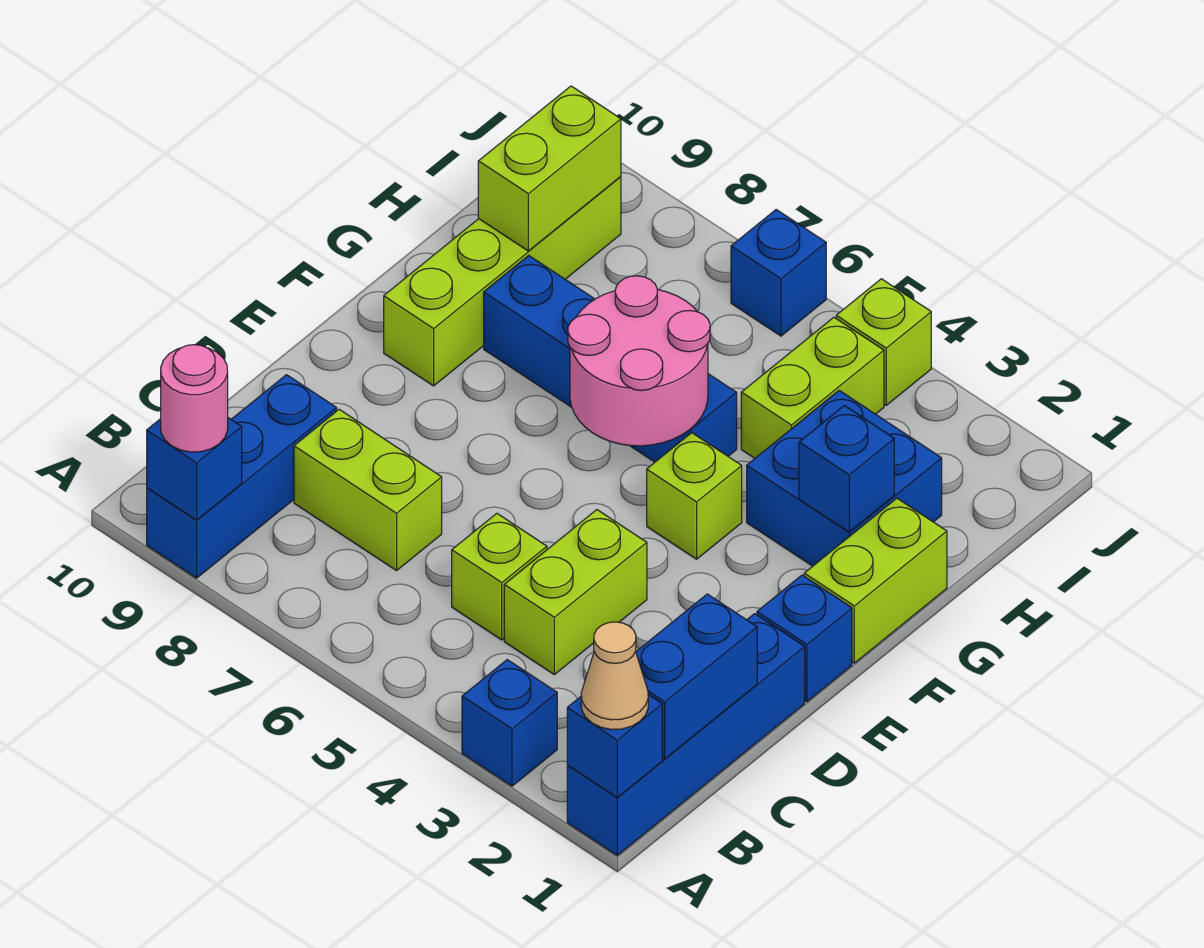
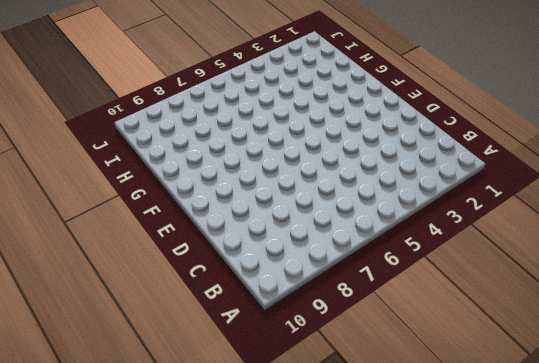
none -> blue brick A1:D1 level 1
none -> blue brick A3 level 1
none -> blue brick A9:C9 level 1

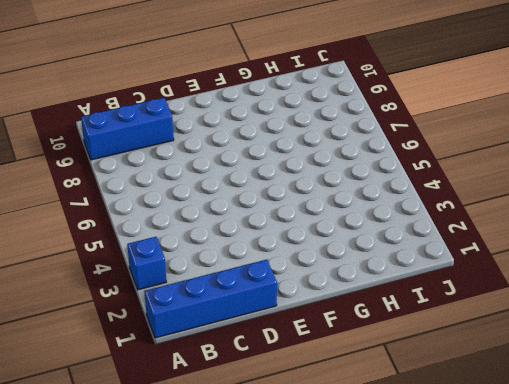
none -> lime brick C4:D4 level 1
none -> lime brick C5 level 1
none -> lime brick C7:C8 level 1

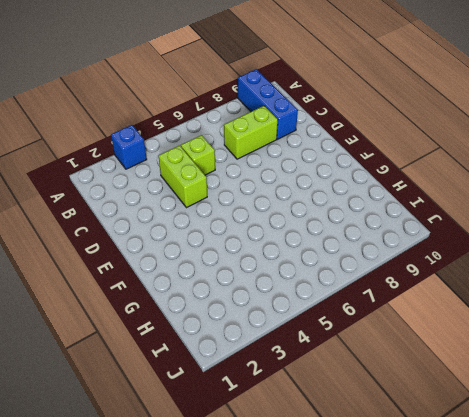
none -> blue brick A1:D1 level 1
none -> blue brick E1 level 1
none -> lime brick F1:G1 level 1

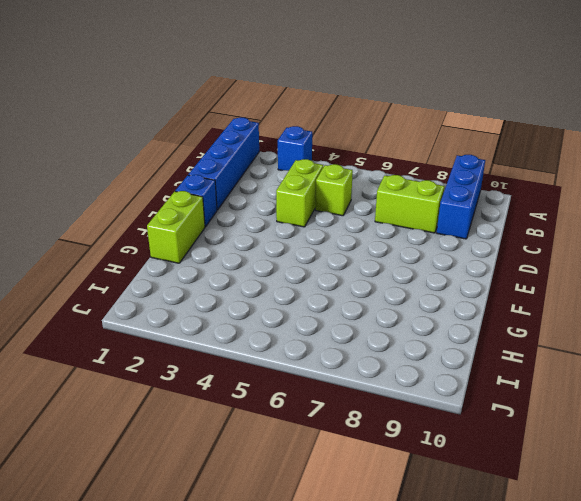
none -> lime brick F4 level 1
none -> lime brick F9:I9 level 1
none -> blue brick G2:H3 level 1

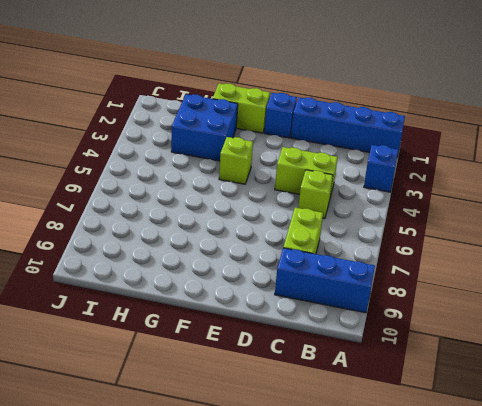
none -> lime brick F9:I9 level 1
none -> blue brick G5:G8 level 1
none -> lime brick H4:I4 level 1

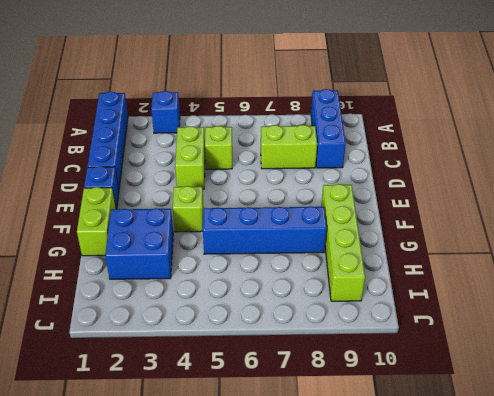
none -> lime brick H4:I4 level 1
none -> lime brick J4 level 1
none -> blue brick J6 level 1

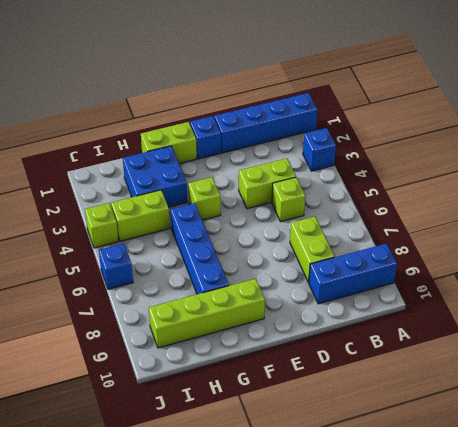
none -> blue brick A1 level 2
none -> blue brick A9 level 2
none -> blue brick B1:C1 level 2

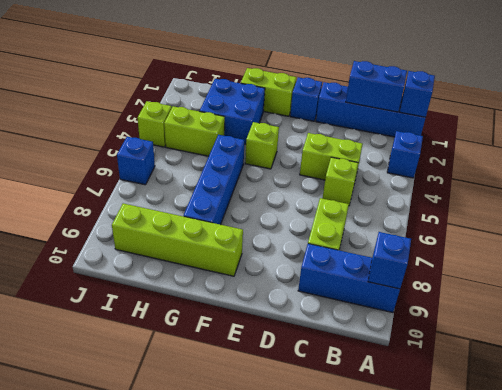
none -> pink round brick F5:G6 level 2
none -> blue brick G2 level 2
none -> lime brick H9:I9 level 2

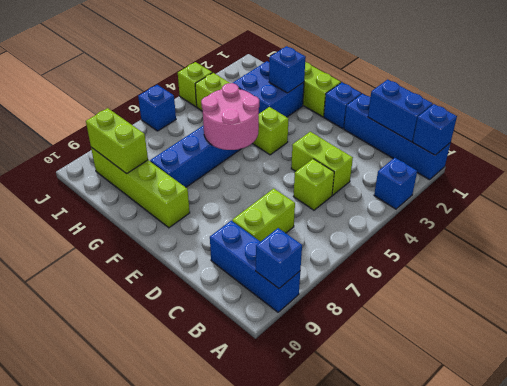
none -> tan cone A1 level 3
none -> pink round brick A9 level 3

